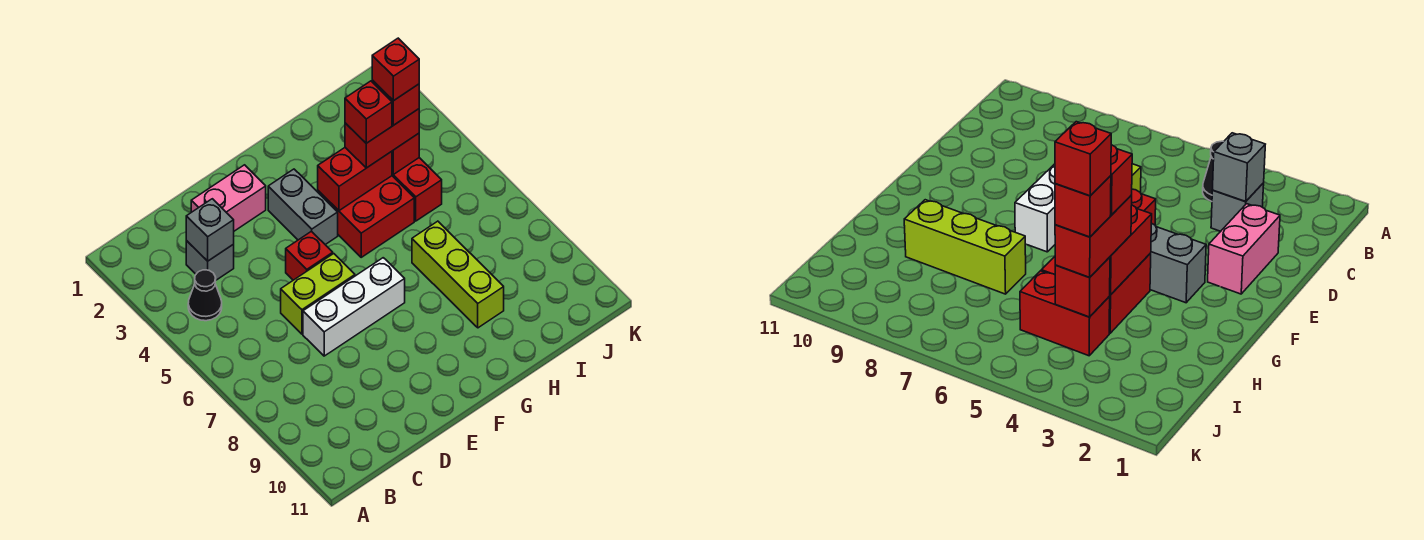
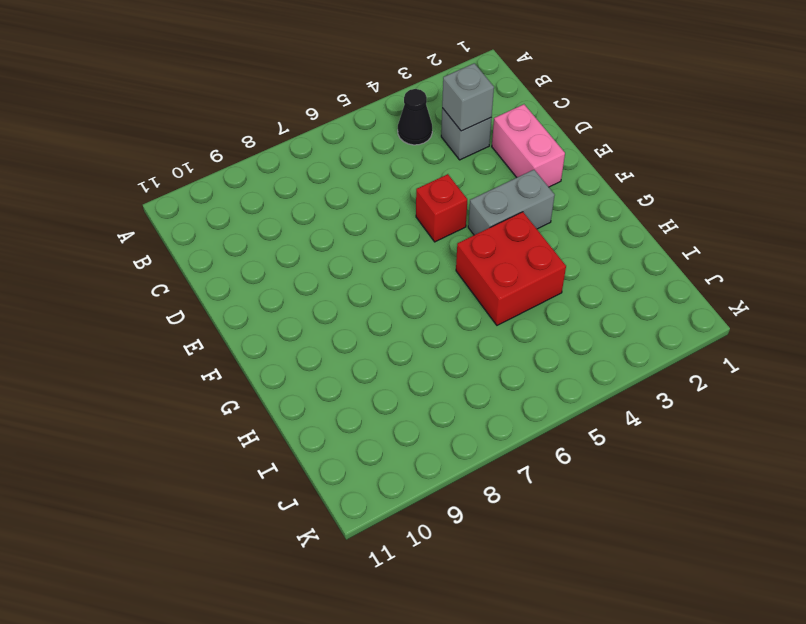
none -> lime brick D6:E6 level 1
none -> white brick D7:F7 level 1
none -> lime brick H7:H9 level 1

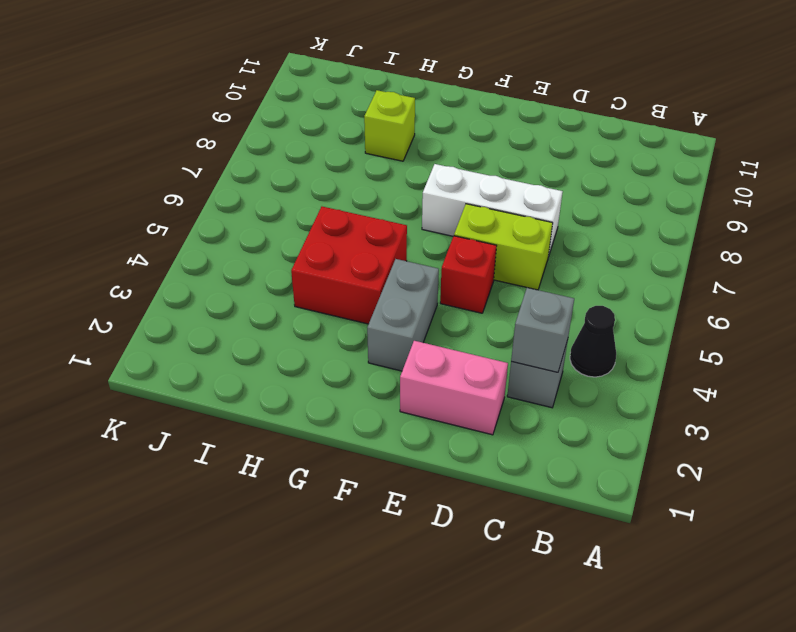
lime brick H9 level 1 -> lime brick H7:H9 level 1
none -> red brick I4:I5 level 1
none -> red brick G4:H4 level 2
none -> red brick I4 level 2

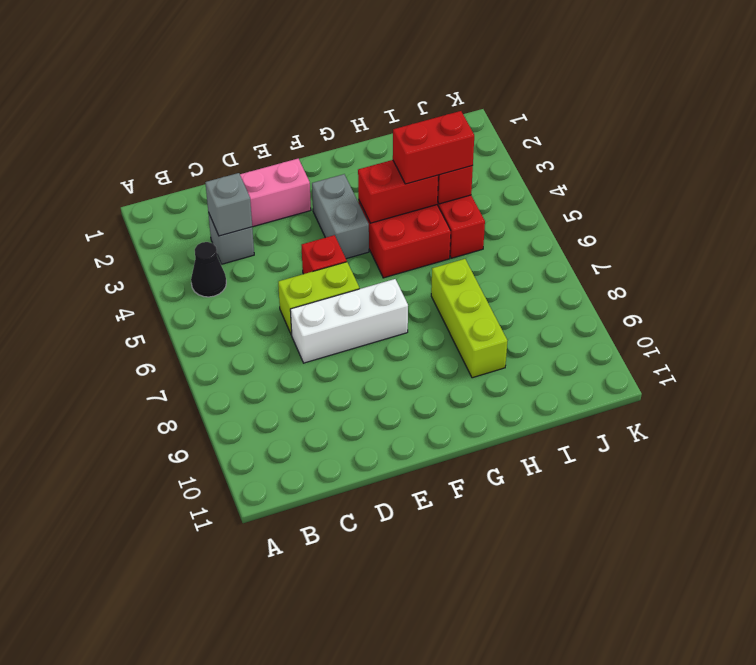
none -> red brick H4 level 4
none -> red brick I4 level 4
none -> red brick I4 level 5

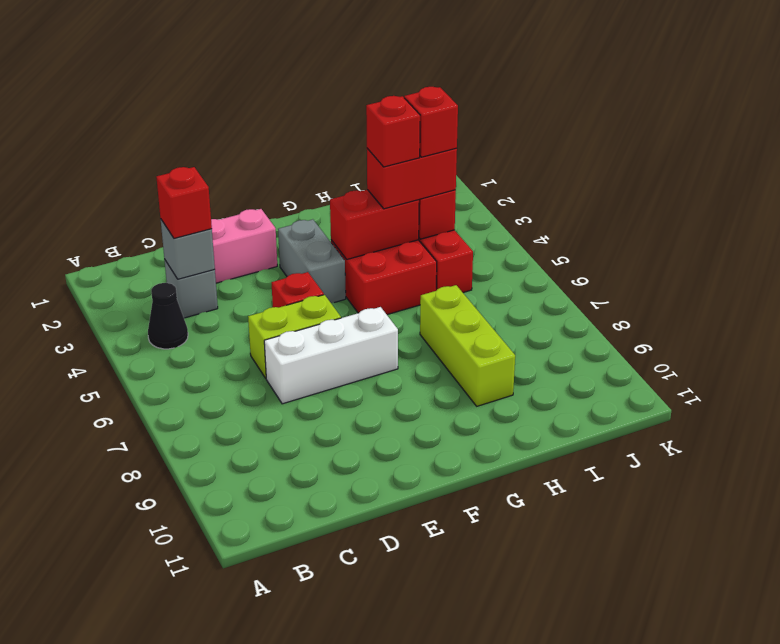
red brick C3 level 3 -> red brick I4 level 5

